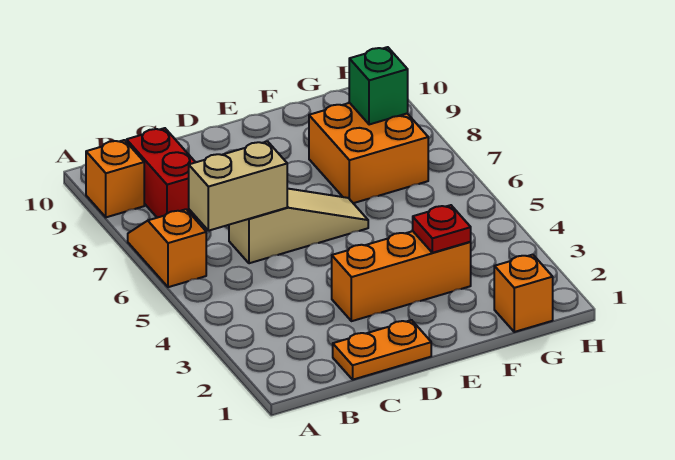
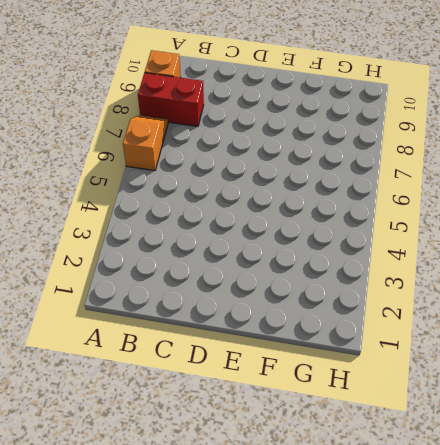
red brick A8:B8 level 1 -> red brick B8:B9 level 1
none -> orange plate C1:D1 level 1
none -> tan slope C6:E6 level 1 top C

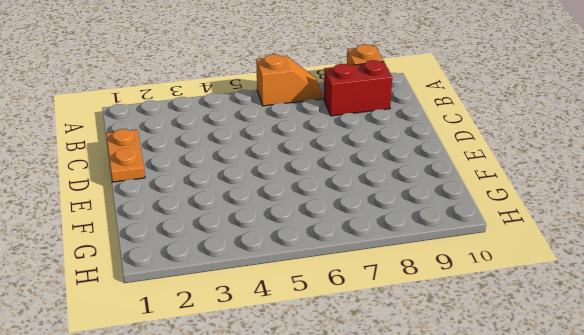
none -> tan slope C6:E6 level 1 top C
none -> orange brick D3:F3 level 1

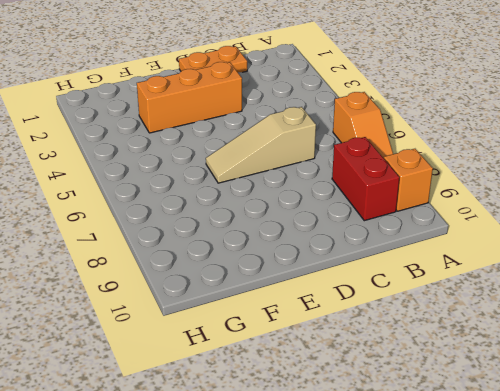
none -> orange brick F7:G8 level 1
none -> orange brick G1 level 1

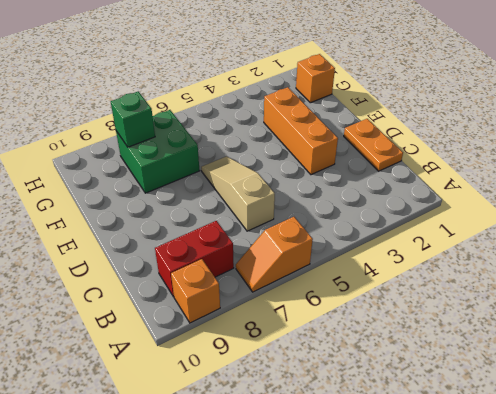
green brick F7:G8 level 1 -> orange brick F7:G8 level 1
none -> tan brick B6:C6 level 2
none -> red plate F3 level 2

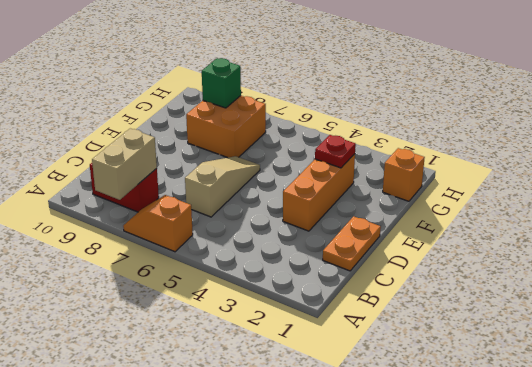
tan brick A8:B8 level 2 -> tan brick B6:C6 level 2
none -> orange brick A9 level 1

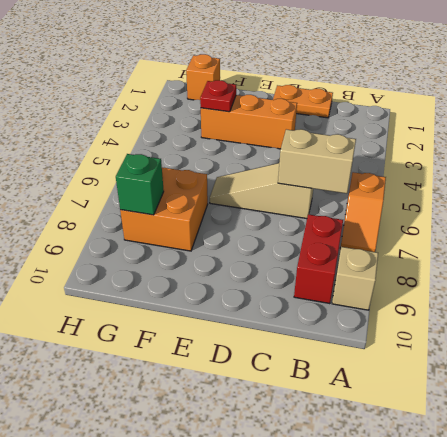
tan brick A9 level 1 -> orange brick A9 level 1

